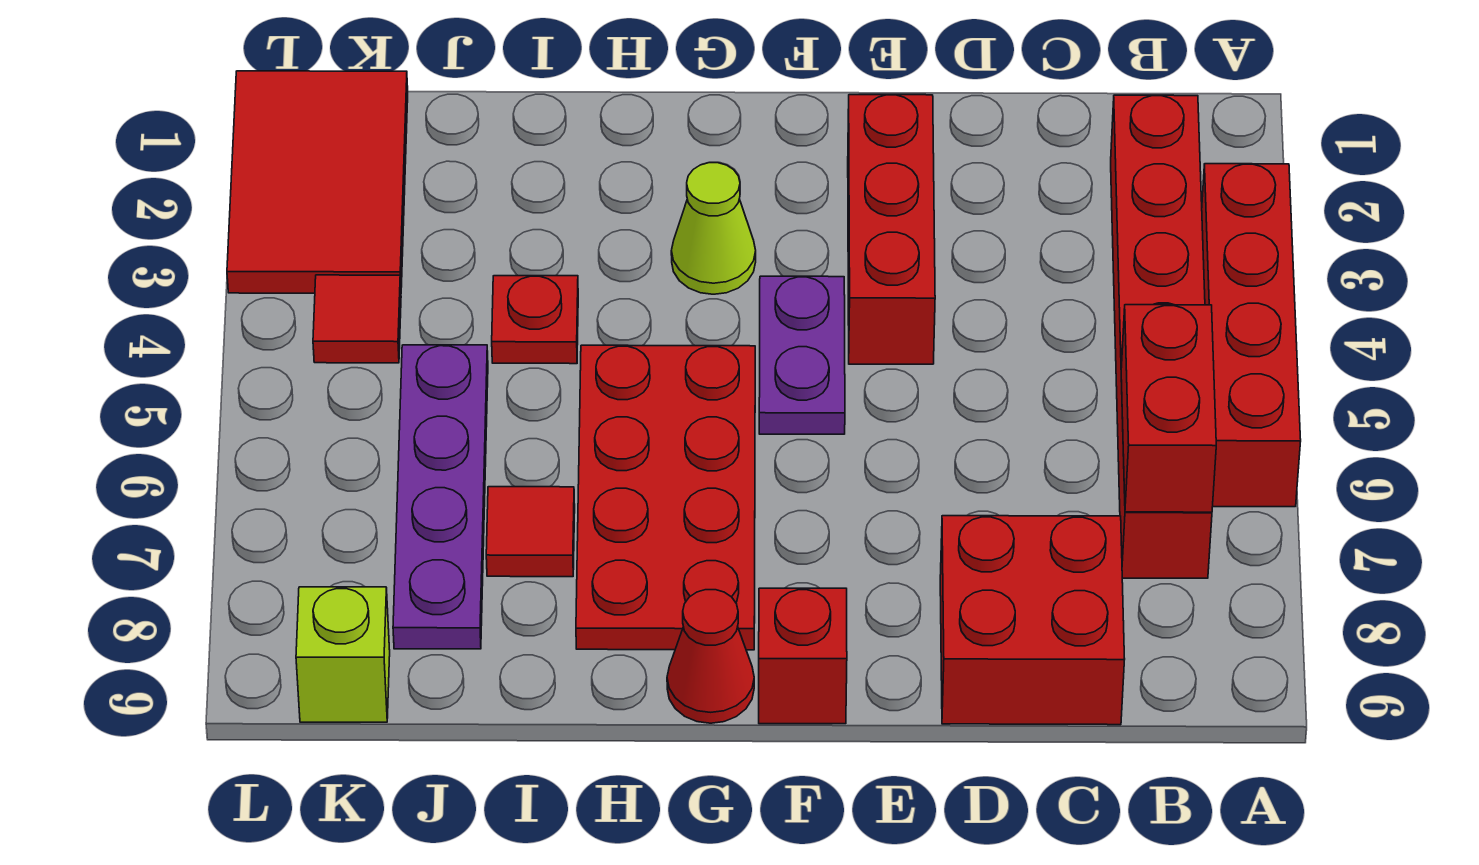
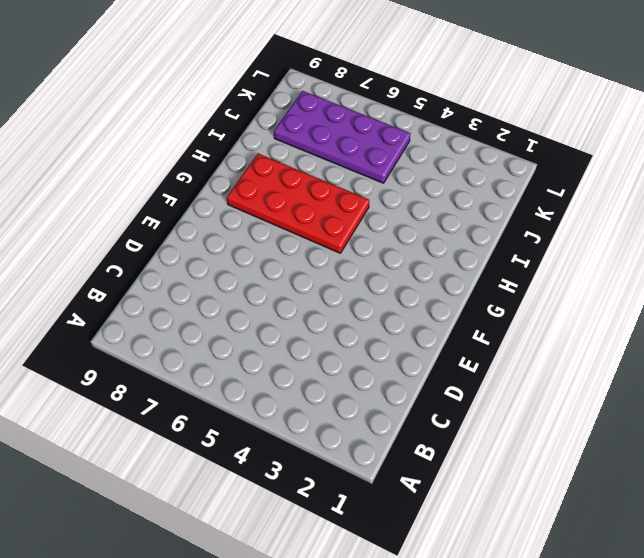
purple plate J5:K8 level 1 -> purple plate J5:J8 level 1
none -> red brick A3:A6 level 1
none -> red brick B2:B7 level 1
none -> red brick C8:D9 level 1

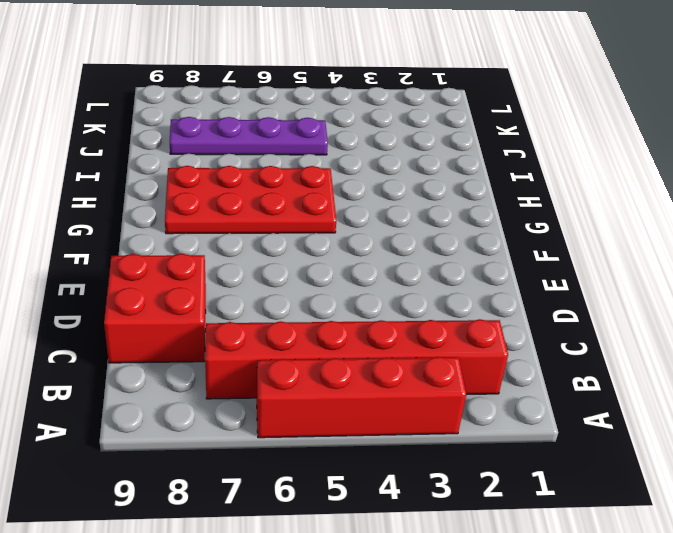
none -> red brick E2:E4 level 1
none -> purple plate F4:F5 level 1
none -> red brick F9 level 1

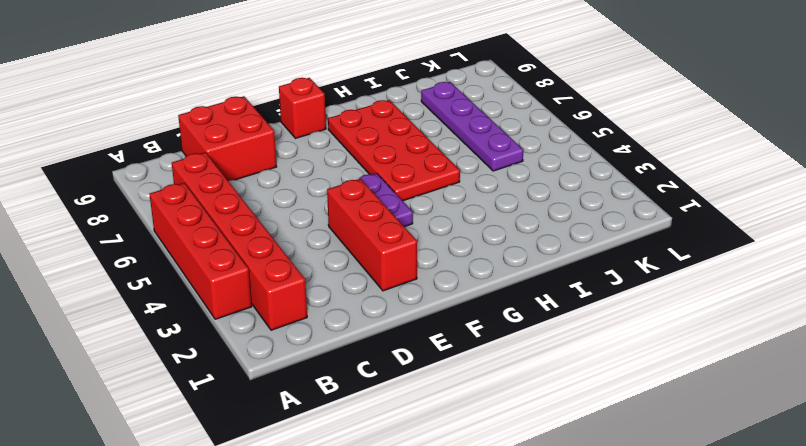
none -> lime cone G3 level 1
none -> red cone G9 level 1
none -> red plate I4 level 1

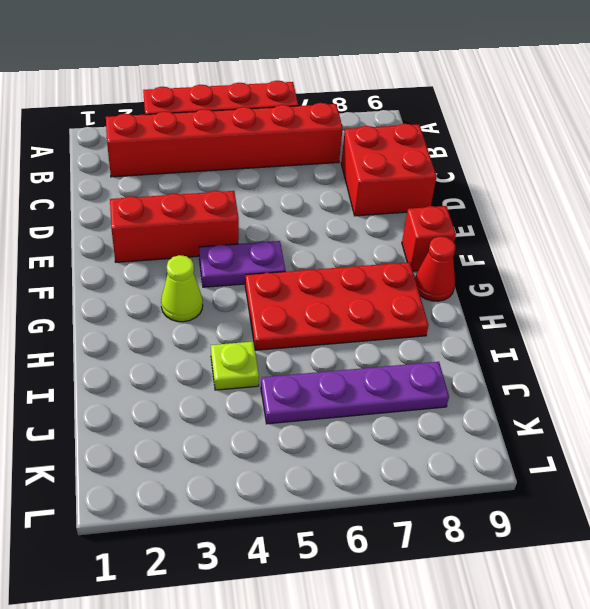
lime plate I4 level 1 -> red plate I4 level 1
none -> red tile I7 level 1
none -> red tile K1:L3 level 1
none -> red tile K4 level 1

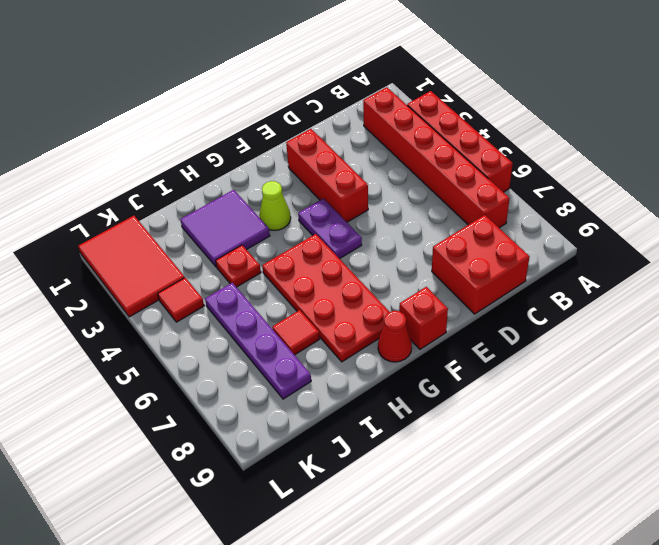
purple tile H2:I3 level 1 -> none
none -> lime brick K9 level 1
none -> red brick B6:B7 level 2

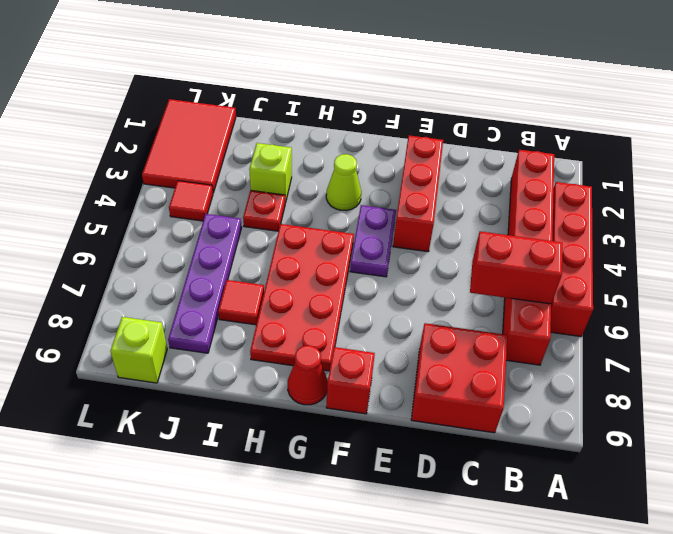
red brick B6:C6 level 2 -> red brick B6:B7 level 2
lime brick I3 level 1 -> none

